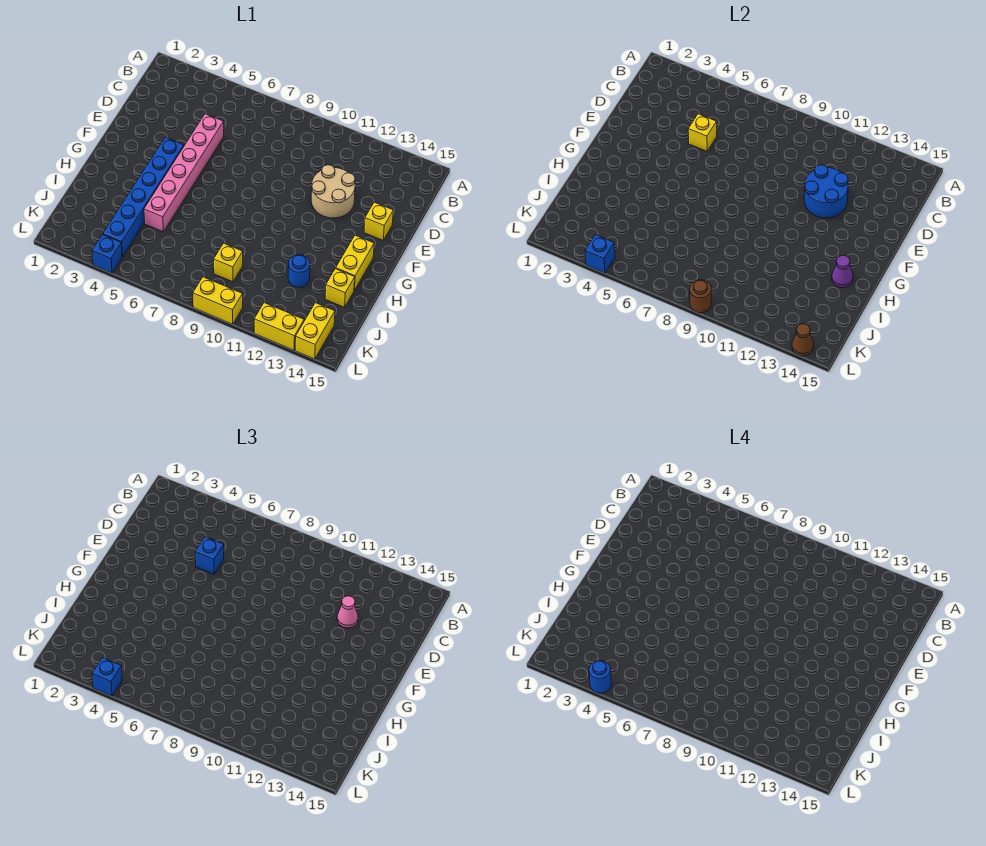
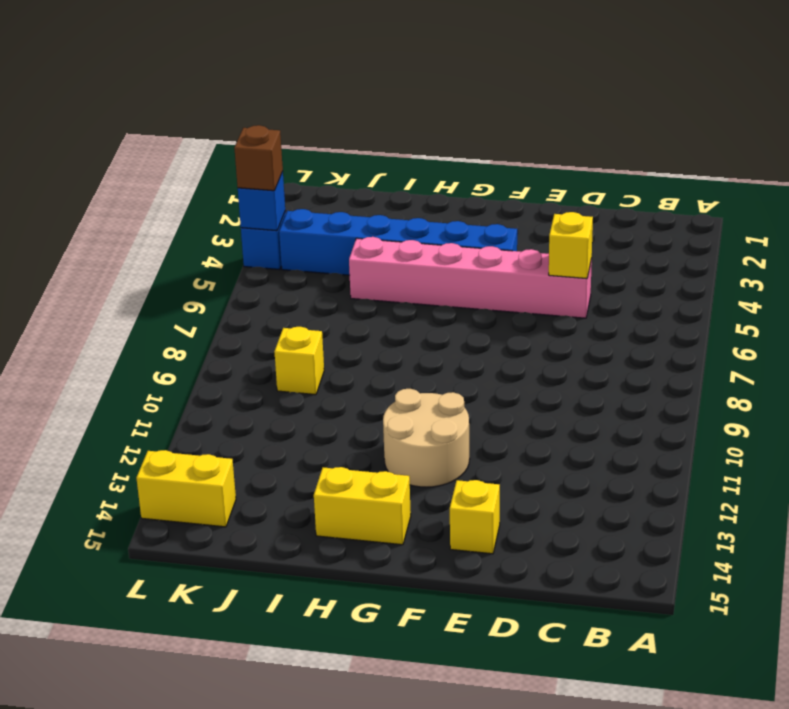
tan round brick F11:G12 level 1 -> tan round brick D11:E12 level 1
brown brick L4 level 3 -> blue brick L4 level 3
none -> blue round brick I12 level 1
none -> yellow brick I14 level 1
none -> yellow brick L9:L10 level 1

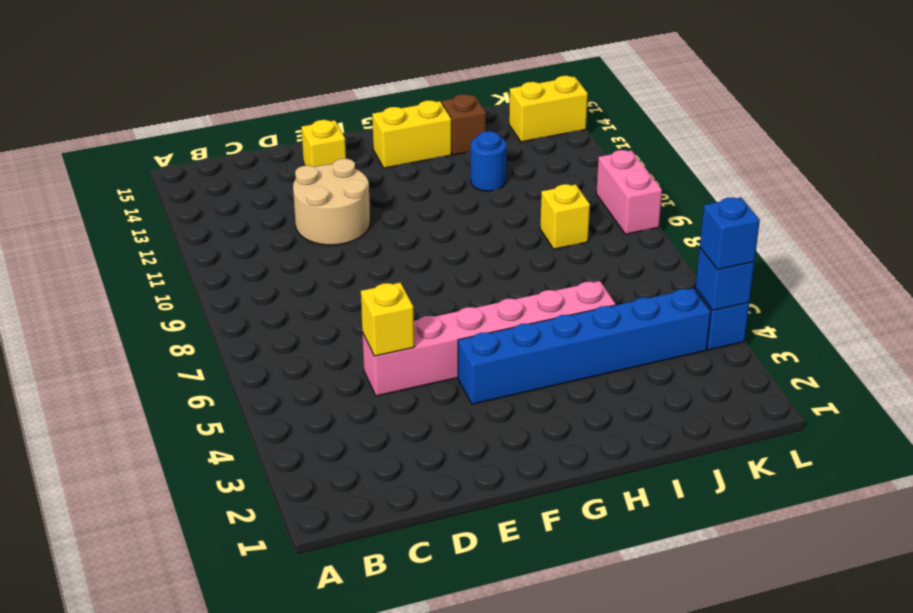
brown brick I14 level 1 -> yellow brick I14 level 1
pink brick L9:L10 level 1 -> yellow brick L9:L10 level 1
none -> yellow brick L12:L13 level 1
none -> blue round brick D11:E12 level 2
none -> purple cone H14 level 2

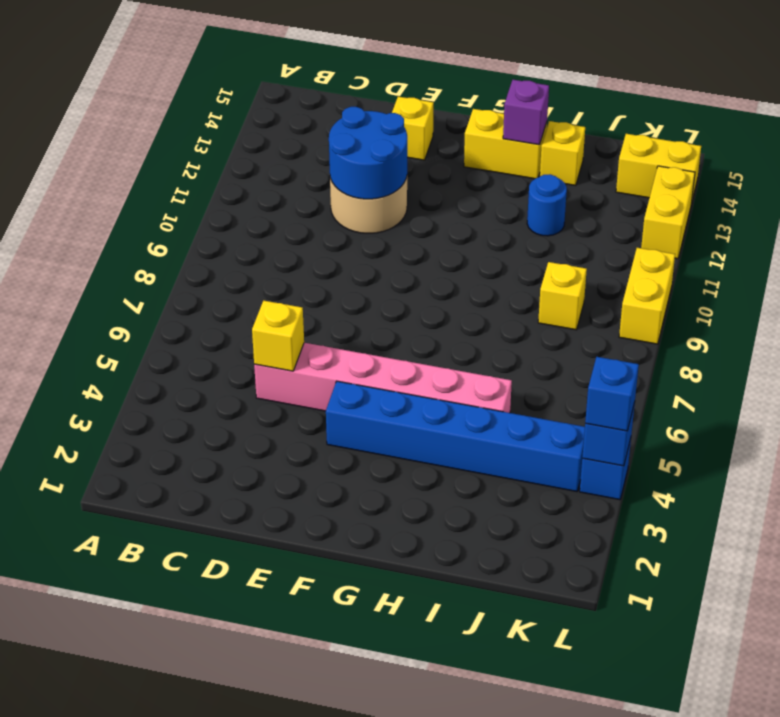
purple brick H14 level 2 -> purple cone H14 level 2
none -> brown round brick L9 level 2
none -> brown cone L14 level 2
none -> blue brick D5 level 3

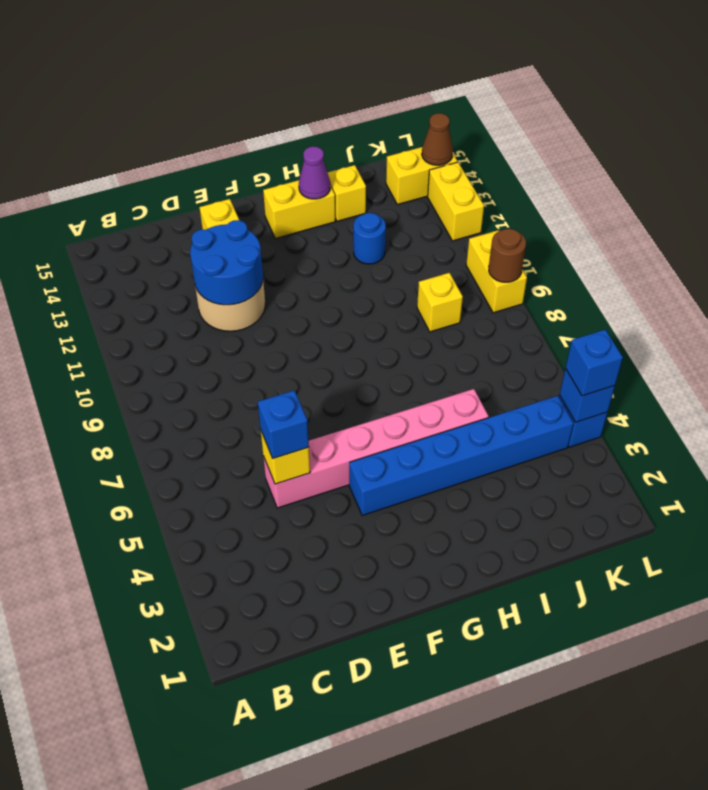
none -> pink cone D12 level 3
none -> blue round brick L4 level 4

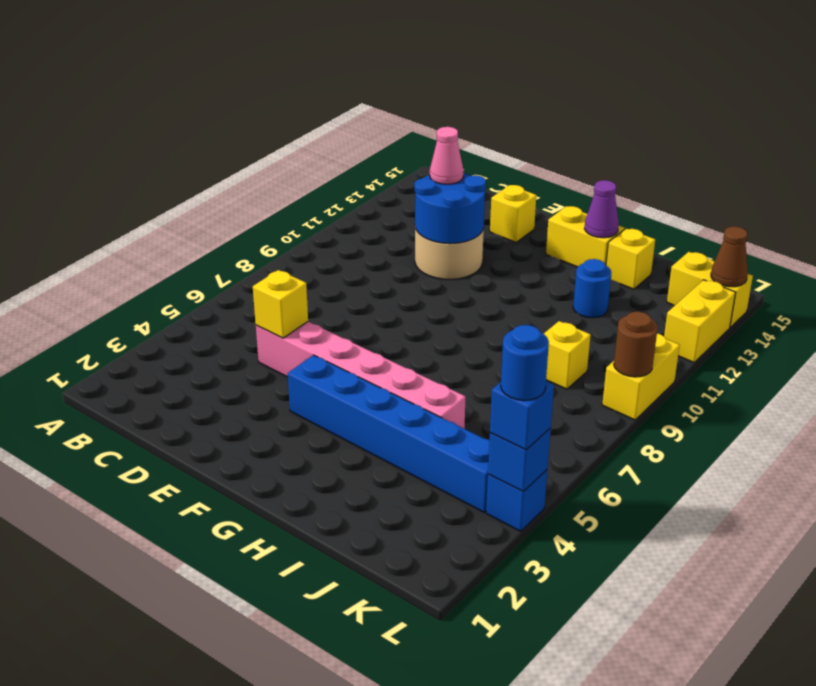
none -> blue brick D5 level 3

